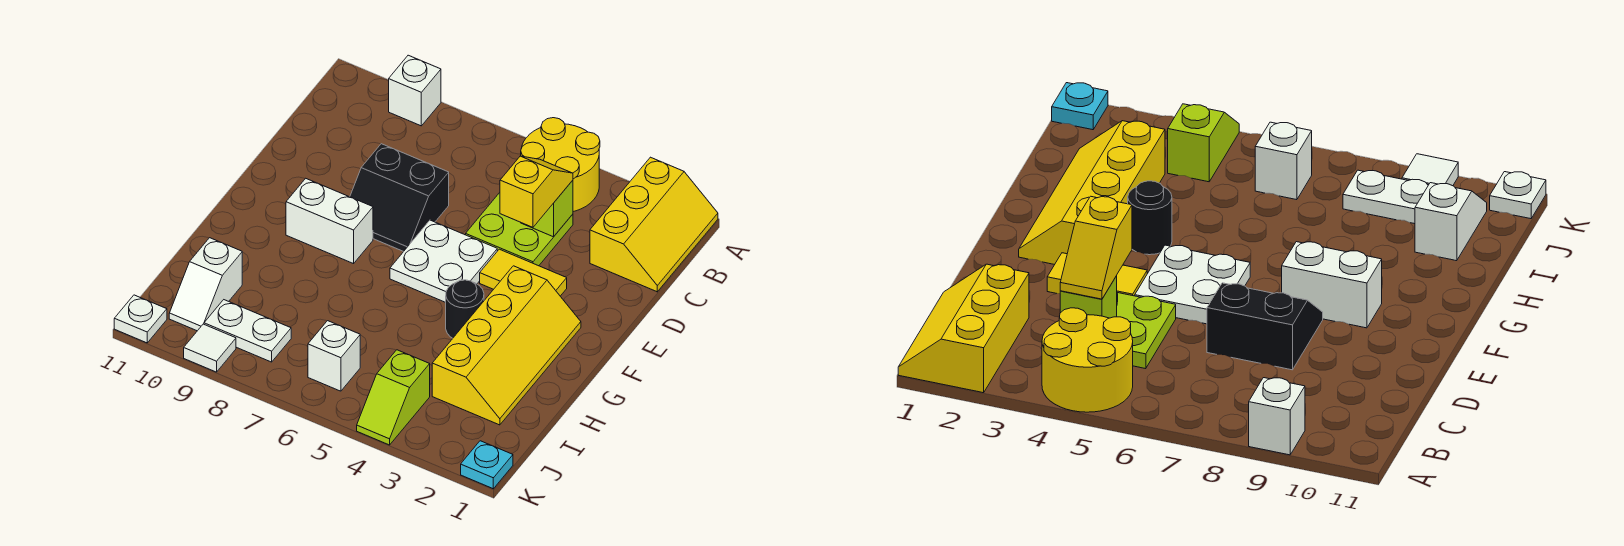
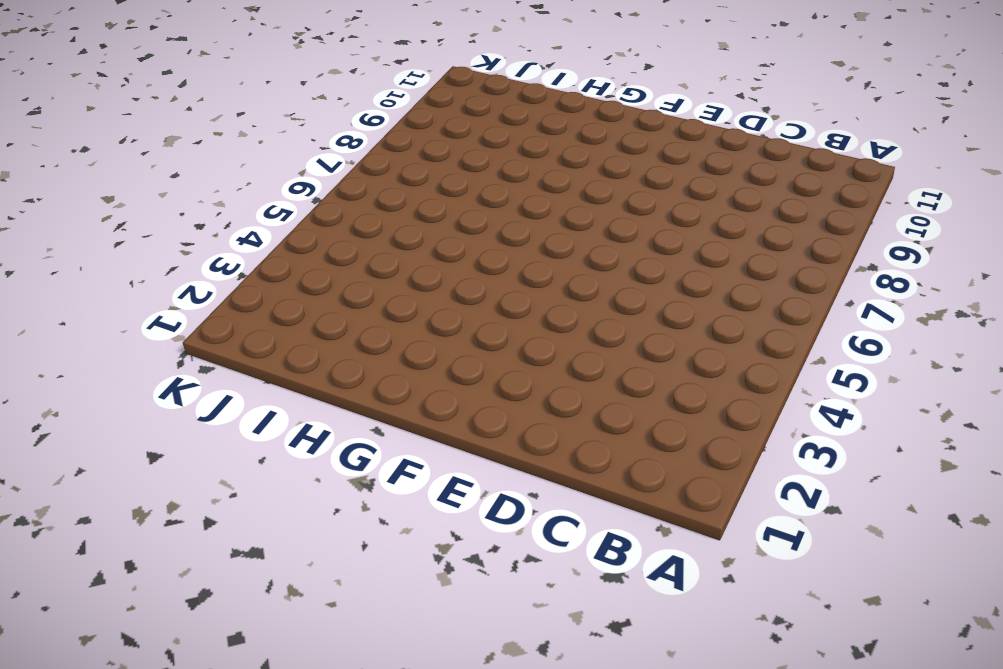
none -> yellow slope A1:C2 level 1 top 2
none -> yellow round brick A4:B5 level 1
none -> white brick A9 level 1

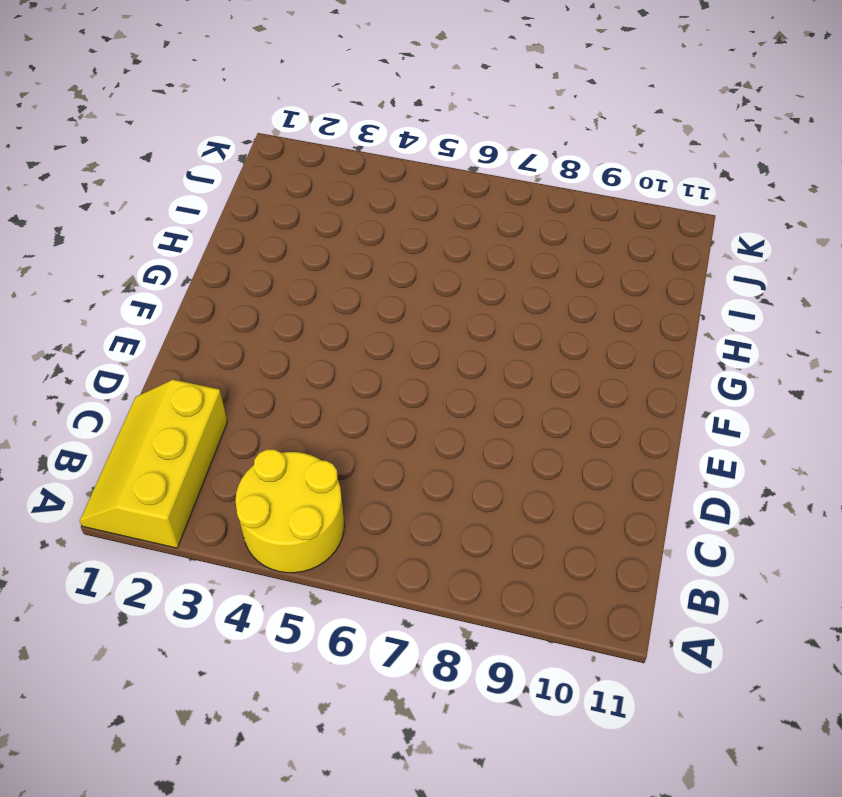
none -> white brick A9 level 1
none -> lime plate C4:D5 level 1
none -> black slope D7:E8 level 1 top D

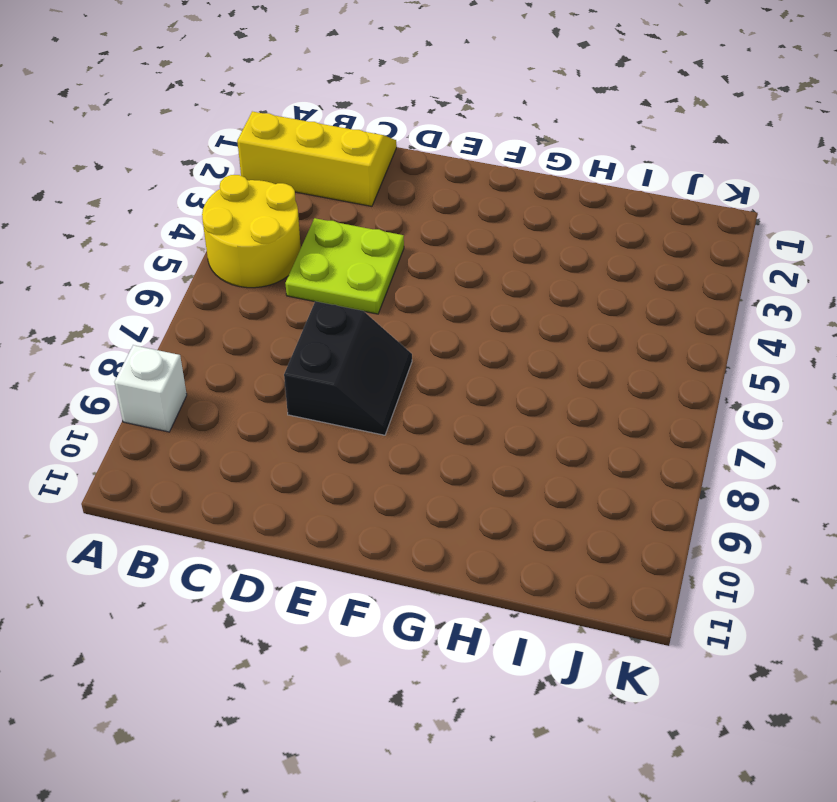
none -> yellow tile E3:E4 level 1
none -> white plate E5:F6 level 1
none -> yellow slope F2:I3 level 1 top 3

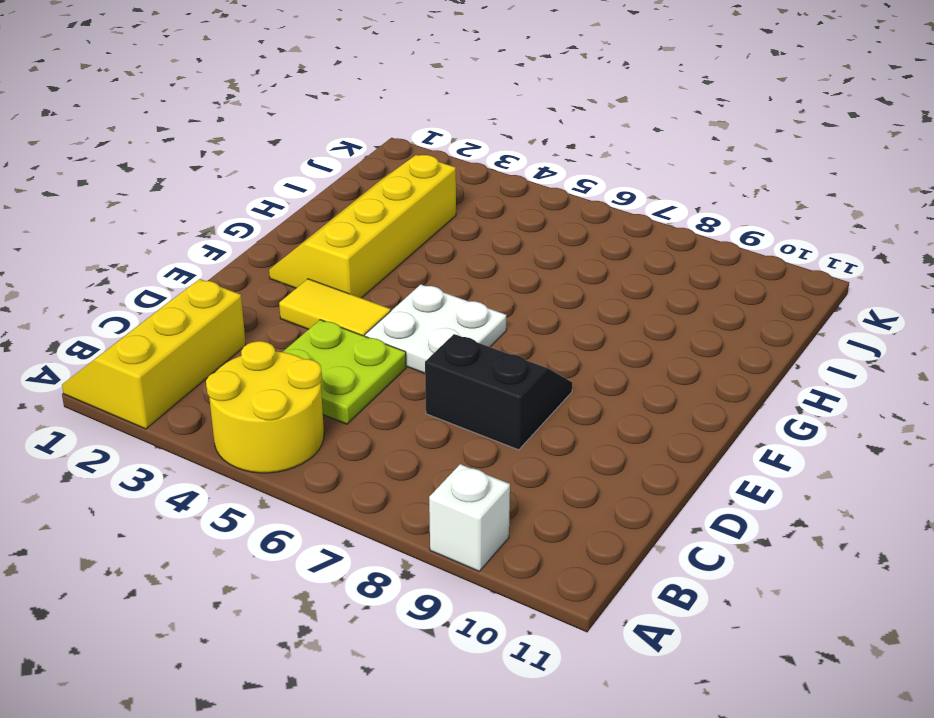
none -> white brick F8:F9 level 1
none -> black round brick G4 level 1
none -> white slope I10:J10 level 1 top I

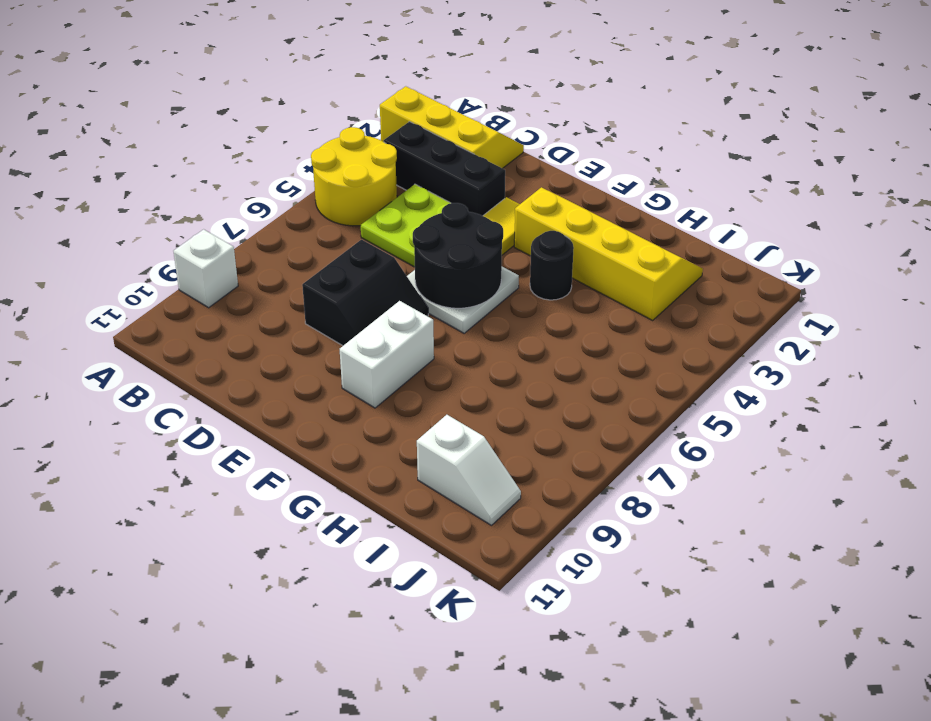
black brick B3:D3 level 1 -> none
black round brick E5:F6 level 2 -> none
none -> lime slope J4:K4 level 1 top J
none -> white brick J6 level 1
none -> white plate J8:J9 level 1

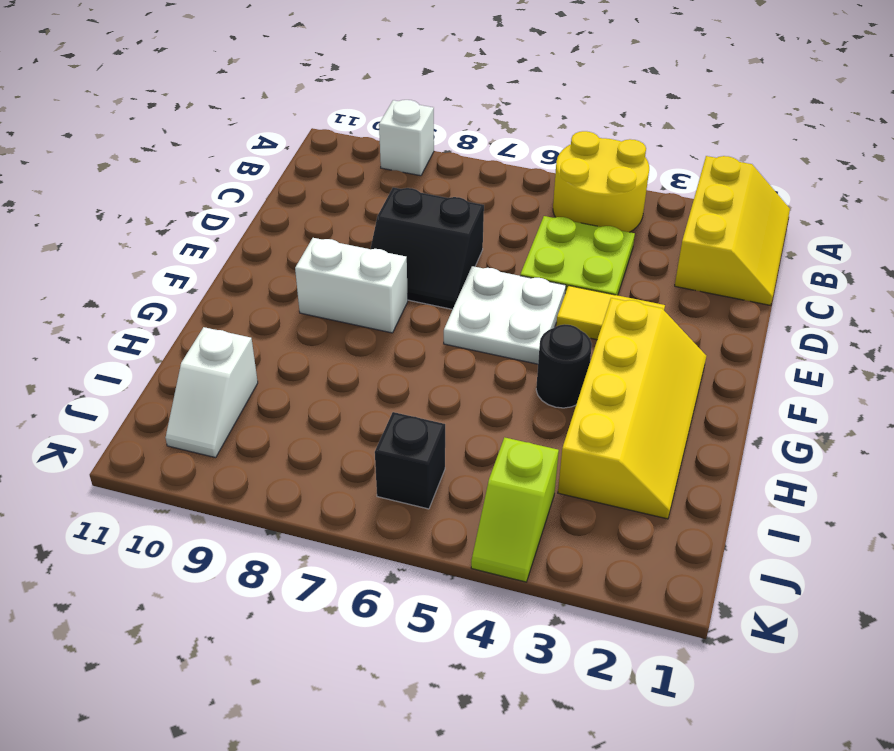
black brick J6 level 1 -> white brick J6 level 1
none -> white plate J8:J9 level 1
none -> cyan plate K1 level 1
none -> white tile K9 level 1

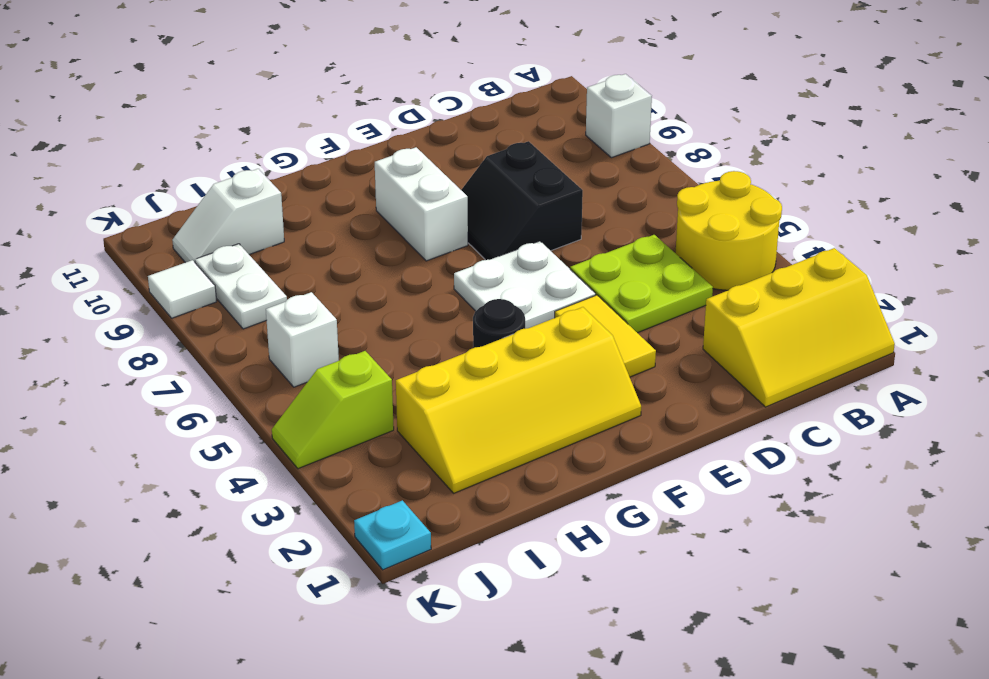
none -> white plate K11 level 1
none -> lime brick C4 level 2
none -> yellow slope C4:D4 level 3 top D

